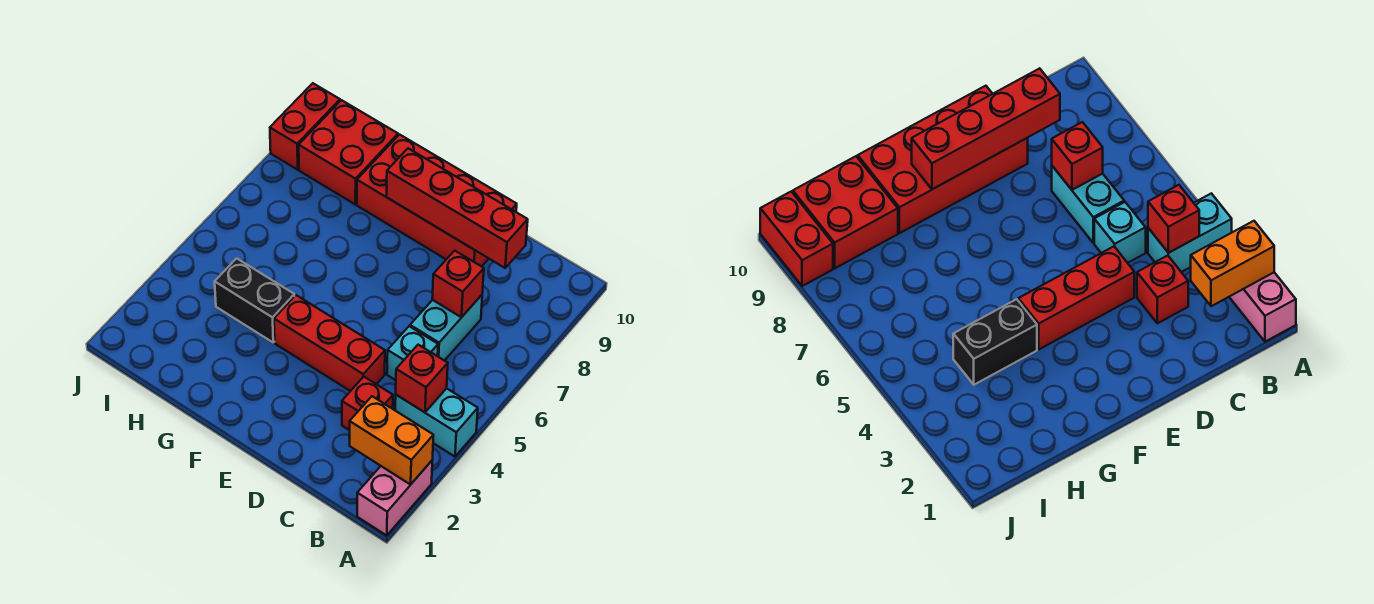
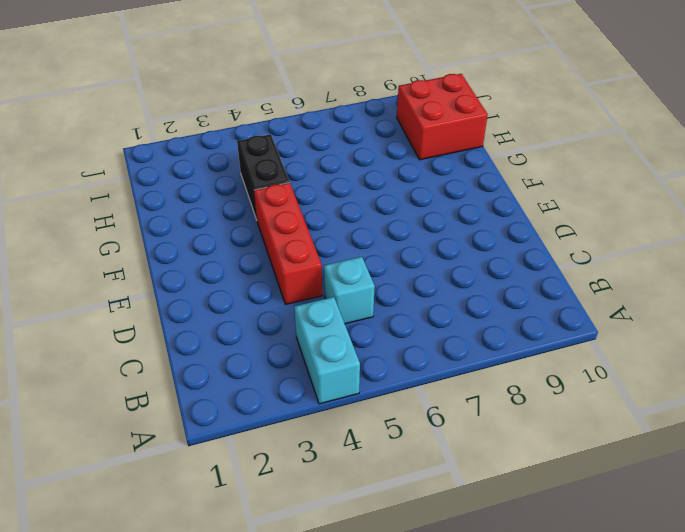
none -> pink brick A1:A2 level 1
none -> red brick C3 level 1
none -> cyan brick C6:C7 level 1

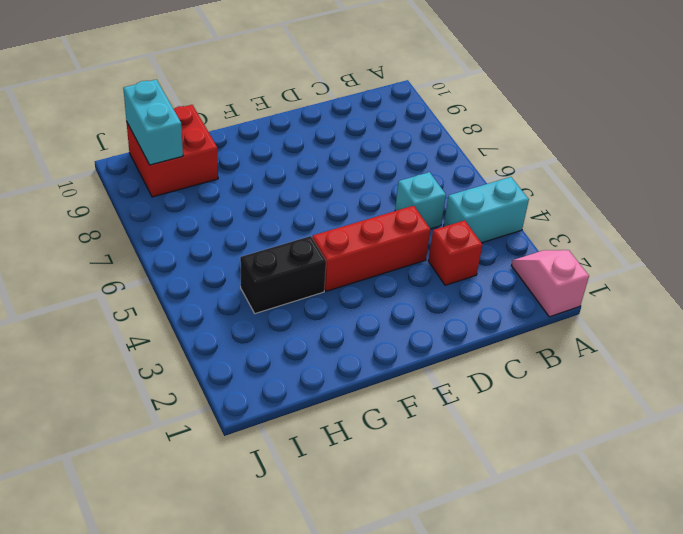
pink slope A1:A2 level 1 top 1 -> pink brick A1:A2 level 1
cyan brick I9:I10 level 2 -> cyan brick C6:C7 level 1
none -> red brick D9:G10 level 1
none -> red brick J9:J10 level 1
none -> orange brick A2:B2 level 2

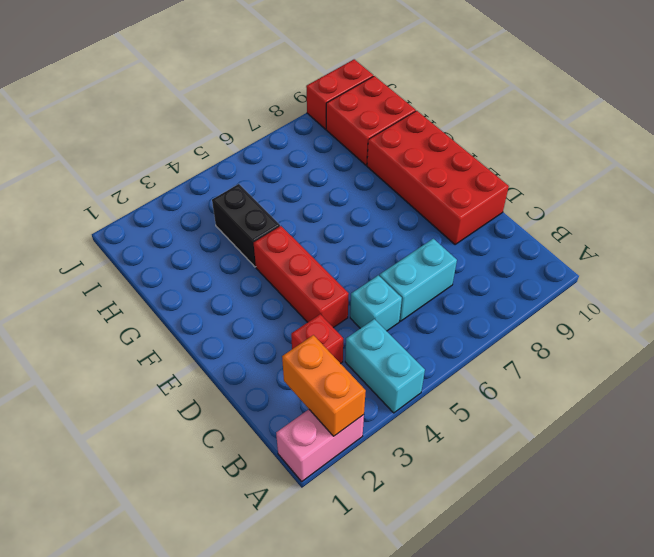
none -> red brick B4 level 2
none -> red brick C7 level 2
none -> red brick C9:F9 level 2

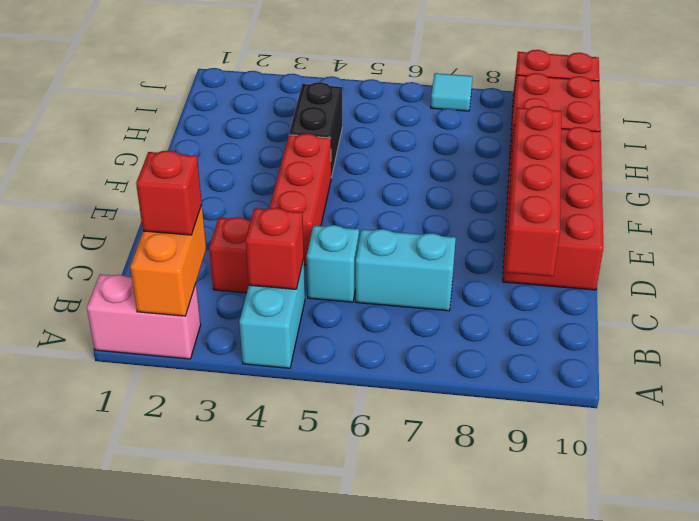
red brick B2 level 3 -> red brick C7 level 2
cyan tile J7 level 1 -> none

